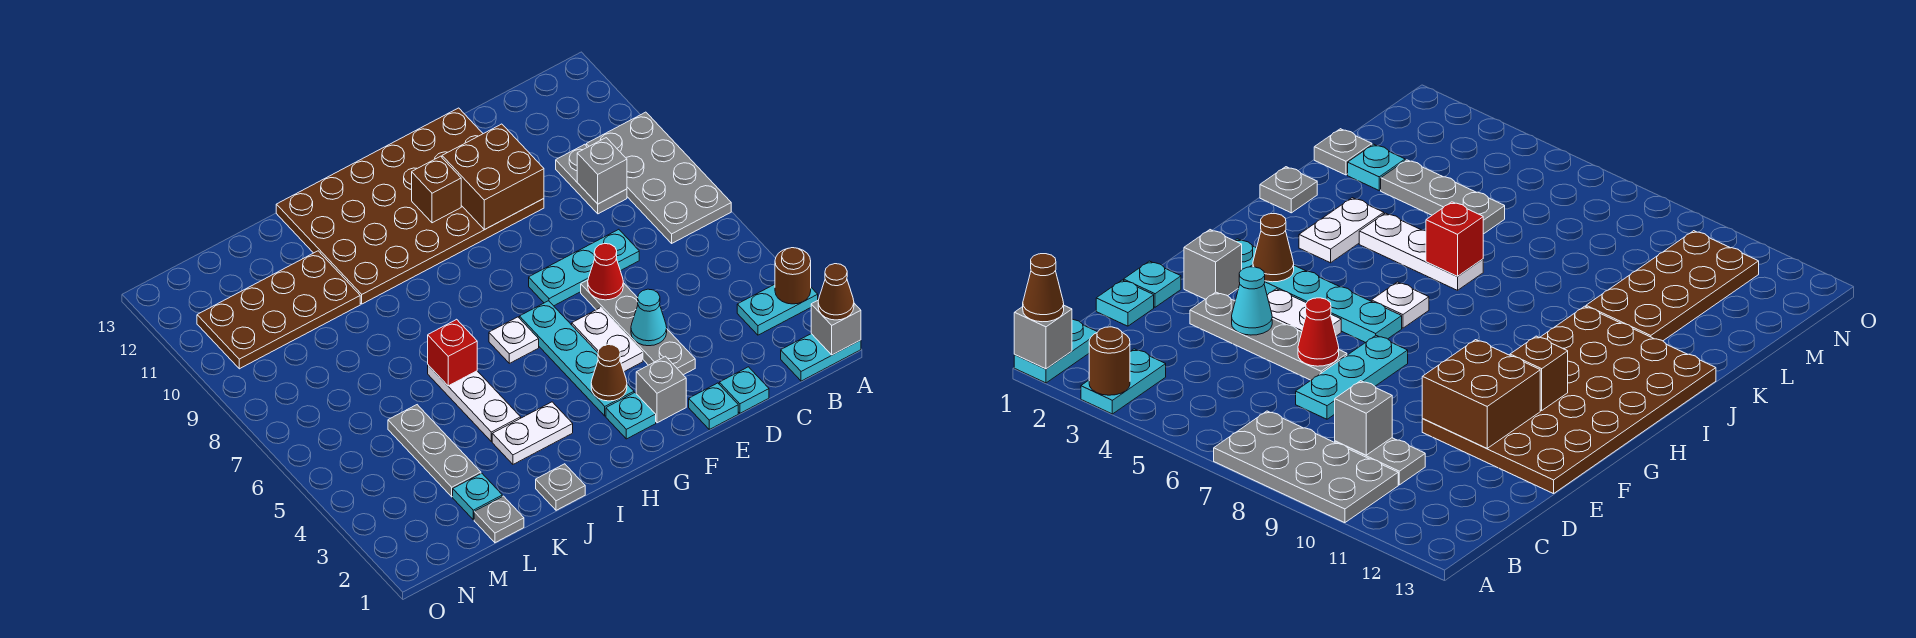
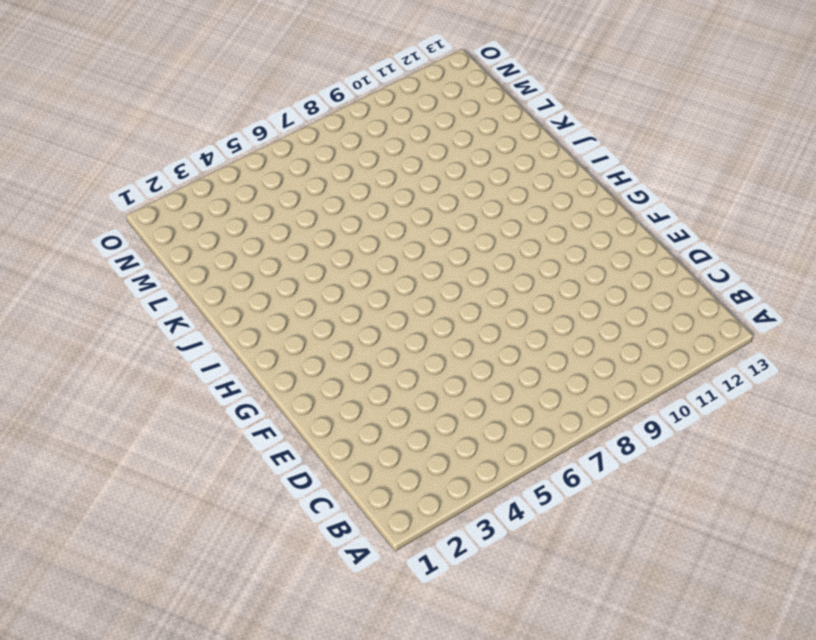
none -> cyan plate A1:B1 level 1
none -> cyan plate A3:B3 level 1
none -> grey plate A7:B10 level 1
none -> grey plate C9:C10 level 1

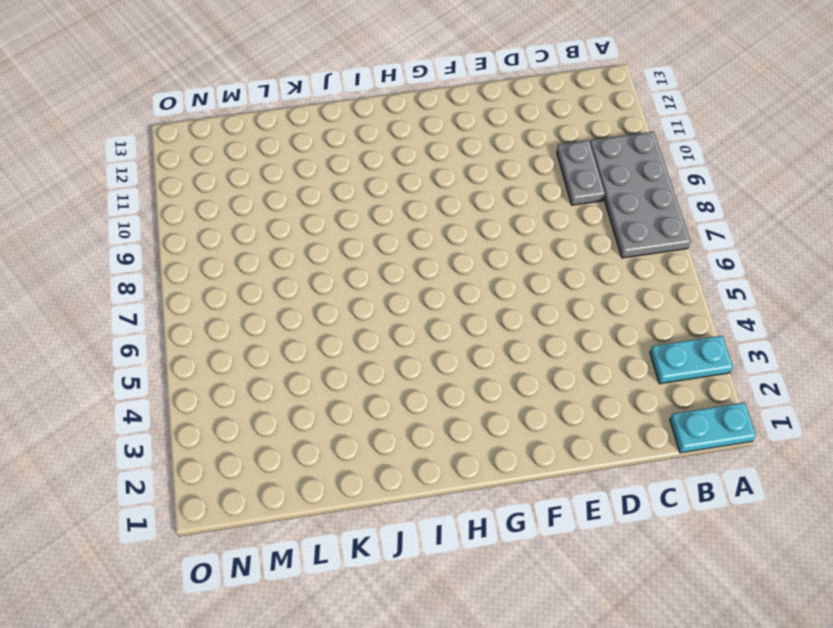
none -> cyan plate D1 level 1
none -> cyan plate D7:F7 level 1
none -> cyan plate E1 level 1
none -> grey plate E3:E6 level 1

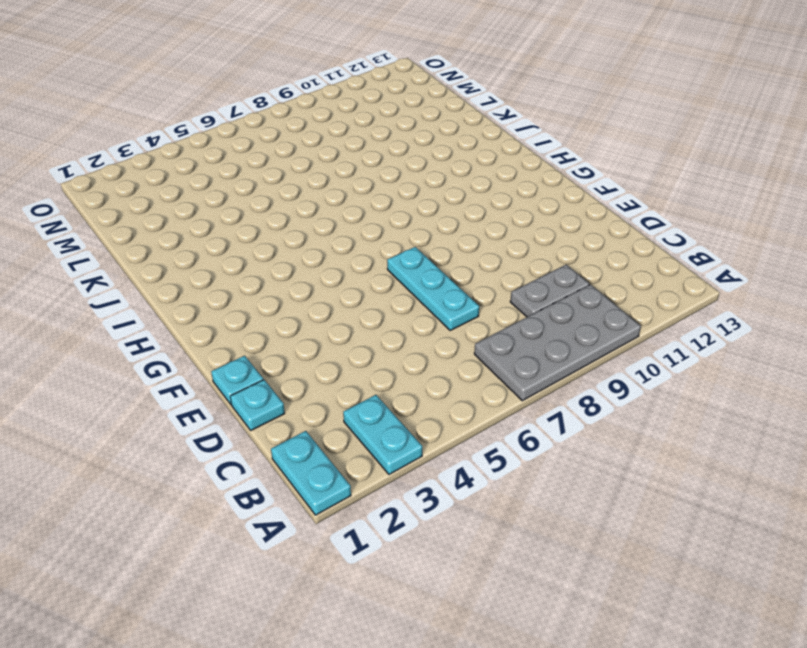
none -> grey plate E3:E6 level 1
none -> brown plate E10:J13 level 1
none -> grey brick F2 level 1
none -> white plate F4:F5 level 1

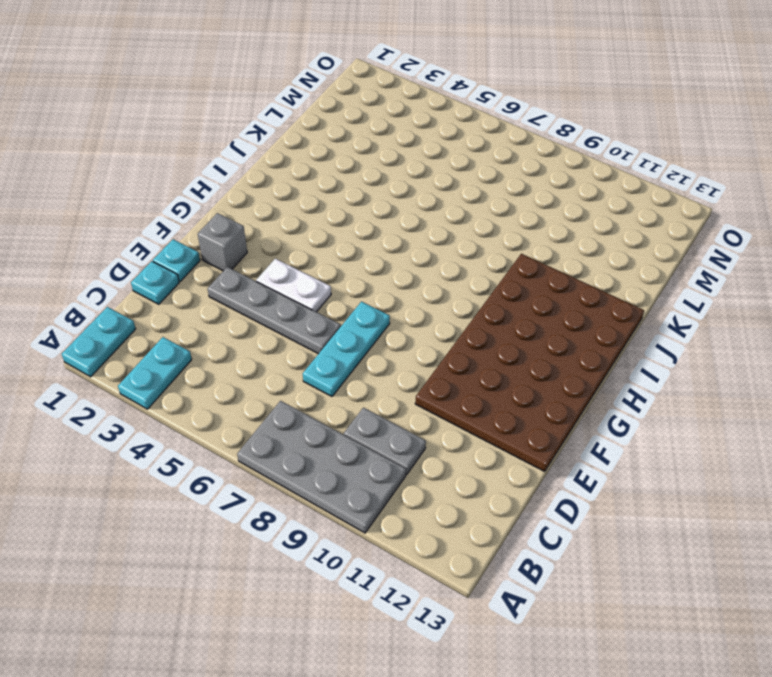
none -> cyan plate G2 level 1
none -> cyan plate G3:G6 level 1
none -> white plate H6 level 1
none -> white plate I3:J3 level 1

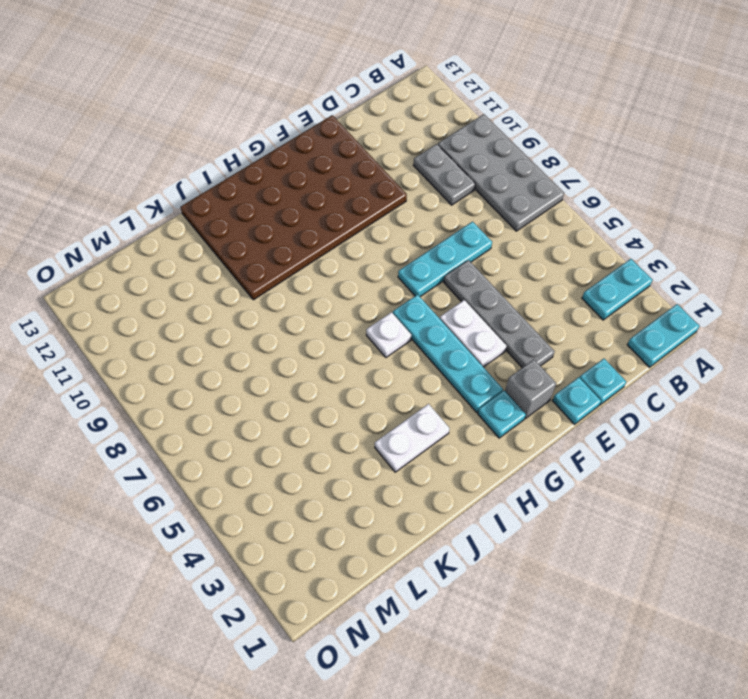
none -> grey plate J1 level 1
none -> white plate J4:J6 level 1
none -> brown plate K10:N11 level 1
none -> grey plate L1 level 1

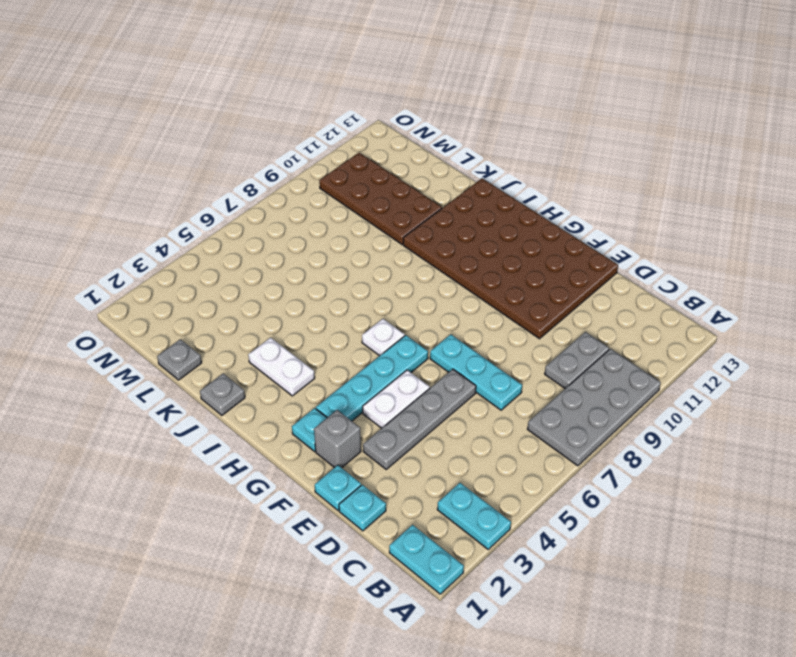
none -> white plate J4:J6 level 1
none -> cyan plate L2 level 1
none -> grey plate L3:L5 level 1
none -> grey brick A1 level 2

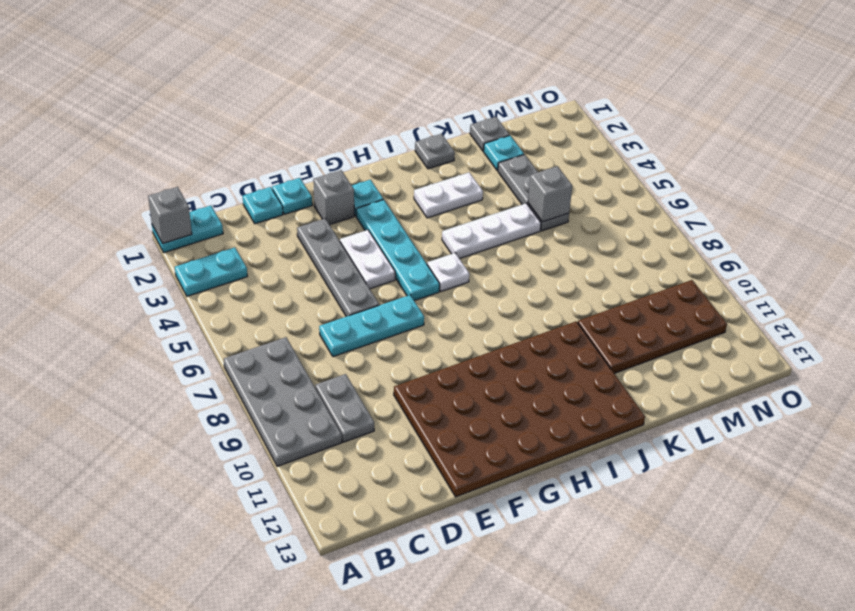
white plate I5:K5 level 1 -> white plate J4:J6 level 1
grey brick L5 level 2 -> grey brick C9 level 2
none -> brown round brick A3 level 2
none -> cyan cone E4 level 2
none -> red cone E6 level 2
none -> brown brick E10:F11 level 2

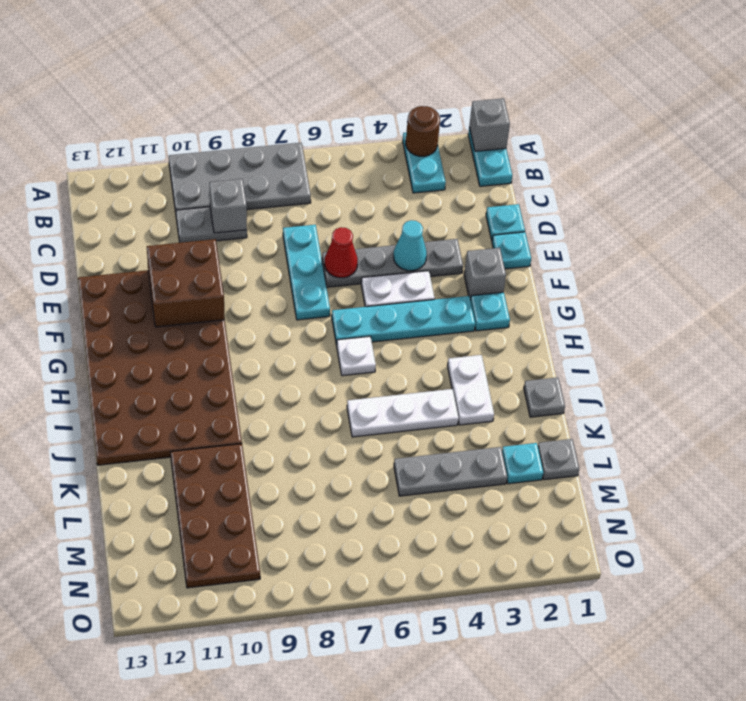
none -> brown cone G3 level 2
none -> brown brick G11 level 2
none -> red brick J6 level 2
none -> brown cone A1 level 3

